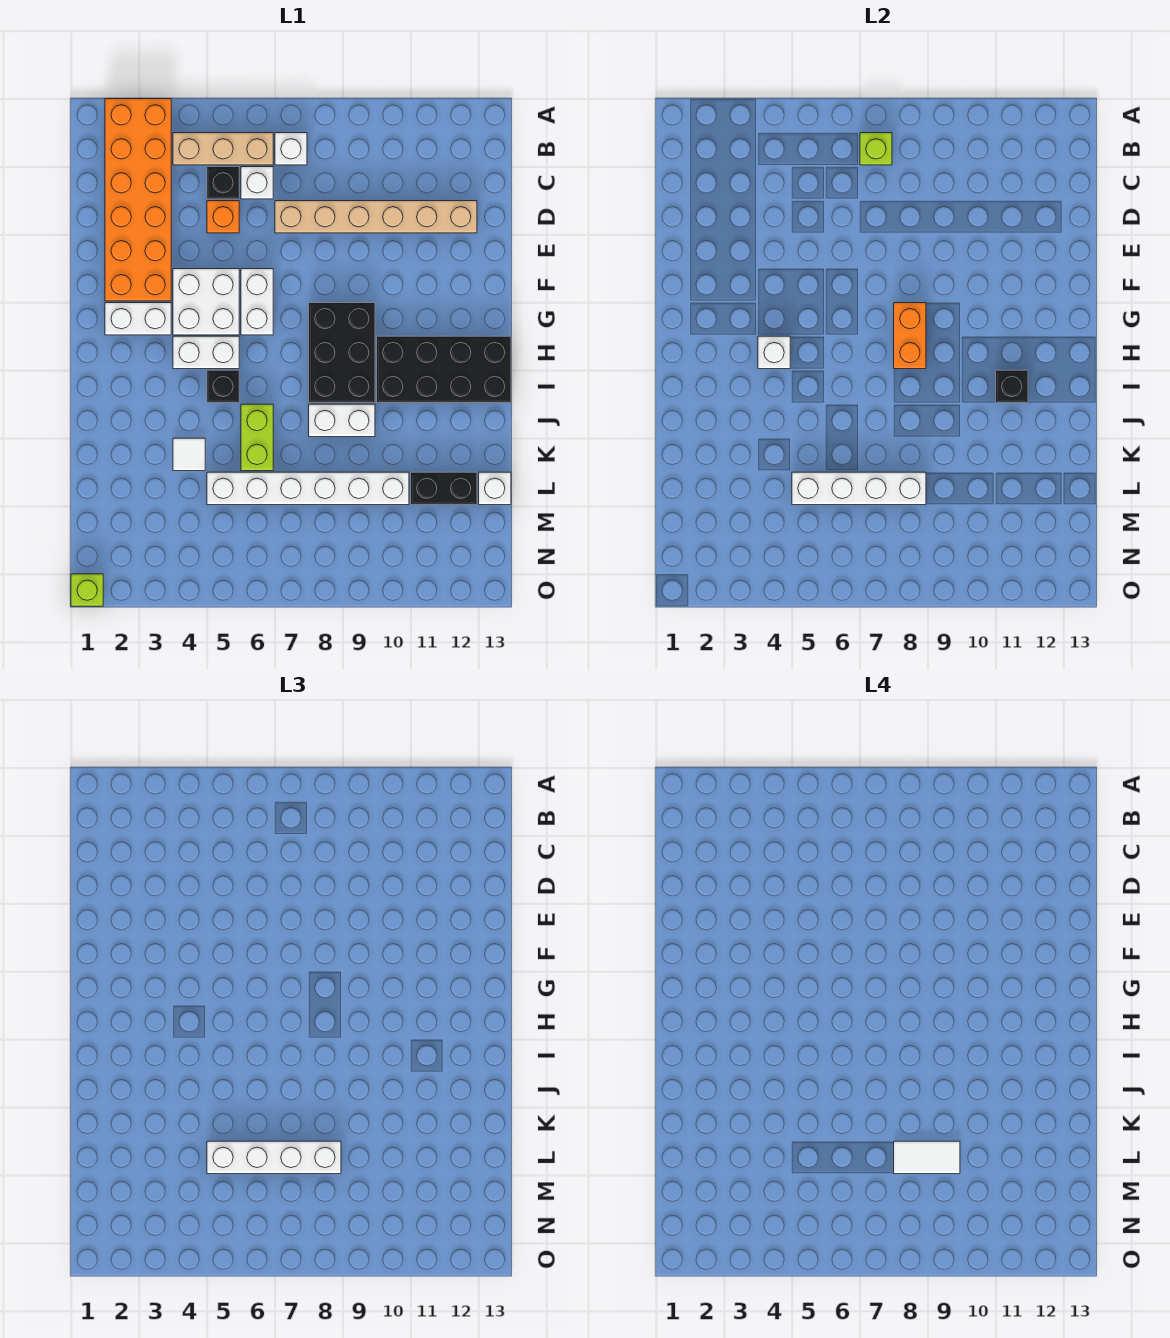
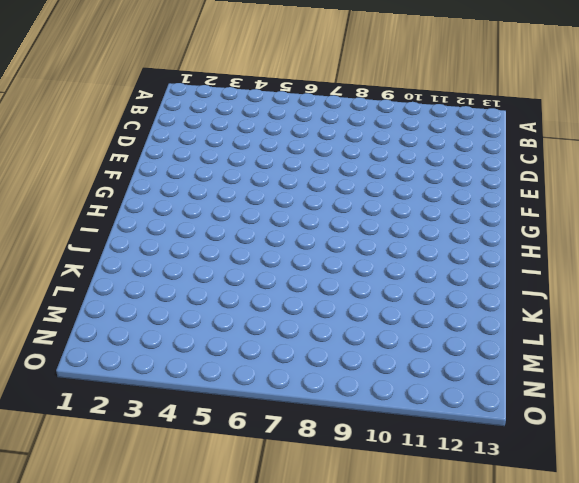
none -> orange brick A2:F3 level 1
none -> tan brick B4:B6 level 1
none -> white brick B7 level 1

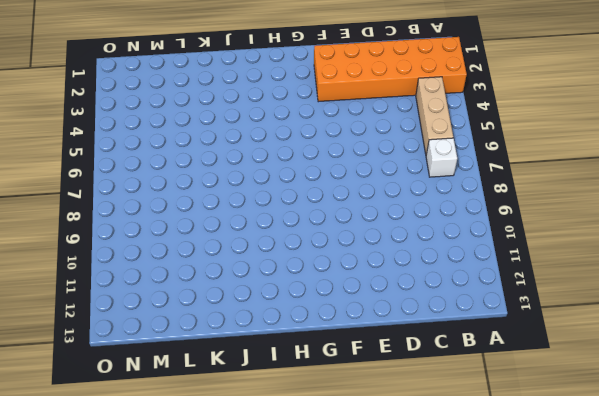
none -> black brick C5 level 1
none -> white brick C6 level 1
none -> orange brick D5 level 1

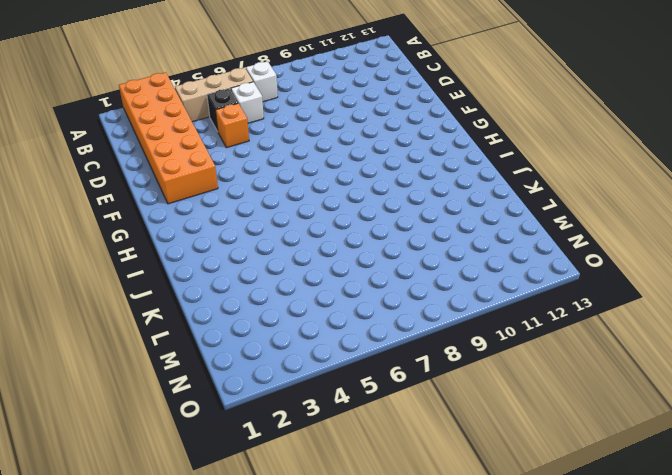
none -> tan brick D7:D12 level 1
none -> white brick F4:G5 level 1
none -> white brick F6:G6 level 1

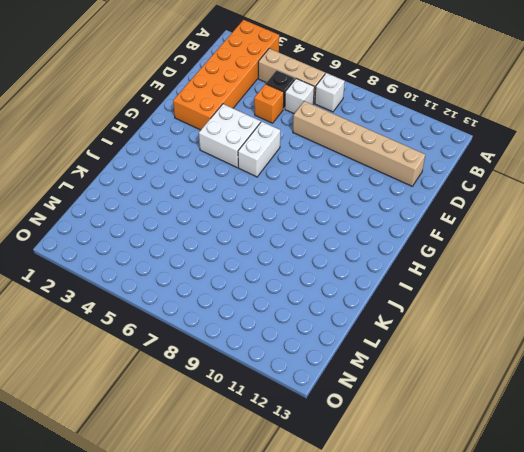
none -> white brick G2:G3 level 1
none -> black brick G8:I9 level 1
none -> white brick H4:H5 level 1

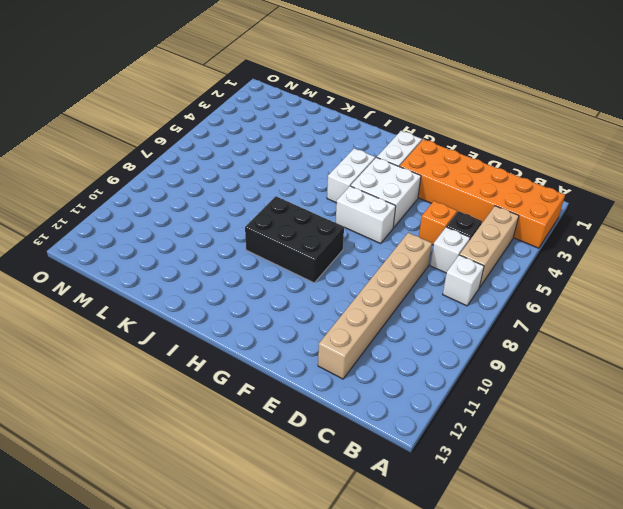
none -> black brick H10:I13 level 1
none -> black brick I5 level 1
none -> lime brick J6:K6 level 1

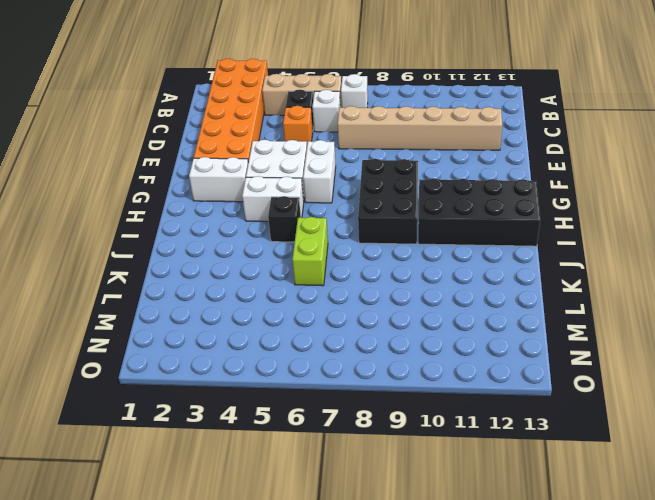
none -> white brick J8:J9 level 1
none -> white tile K4 level 1
none -> white brick L5:L10 level 1

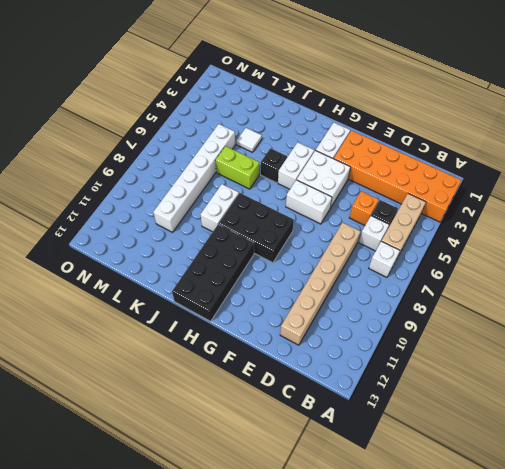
none -> black brick L11:L12 level 1
none -> white brick L13 level 1
none -> lime brick O1 level 1

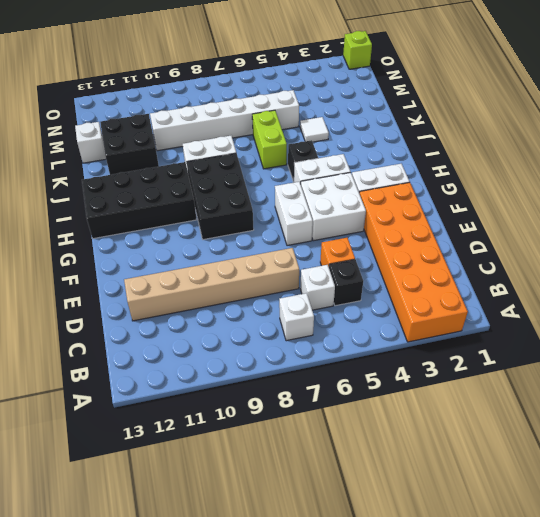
black brick K11:L12 level 1 -> black brick L11:L12 level 1
none -> tan brick B4:B6 level 1
none -> lime brick B7 level 2
none -> orange brick G8:H8 level 2

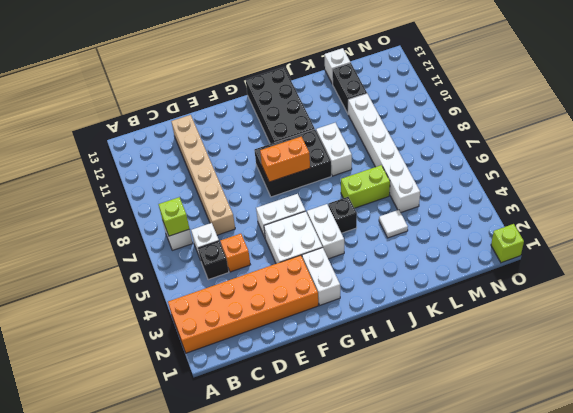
none -> tan brick B4:B6 level 1
none -> white brick H4 level 2
none -> black brick I11 level 2

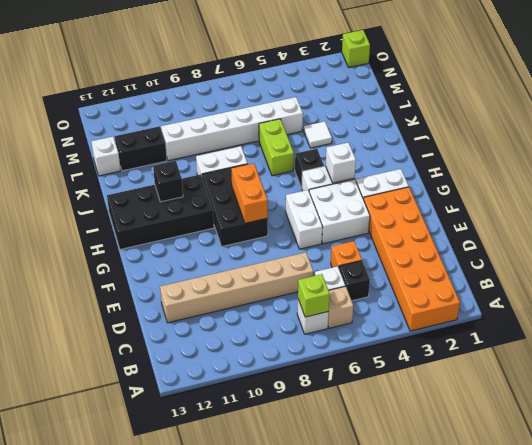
tan brick B6 level 1 -> tan brick B4:B6 level 1
none -> white brick L5:L8 level 2
none -> white brick L5:L8 level 3
none -> white tile L8:L9 level 4

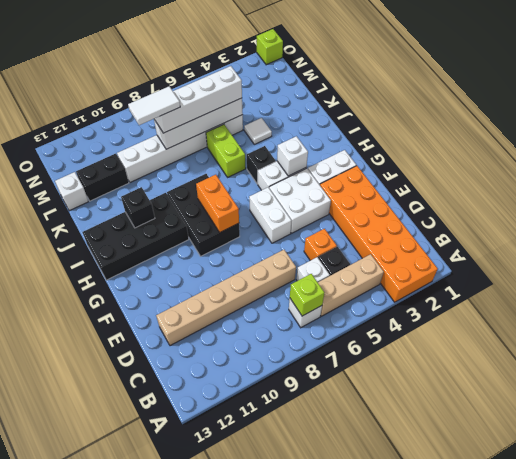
none -> white brick J8:J9 level 1

